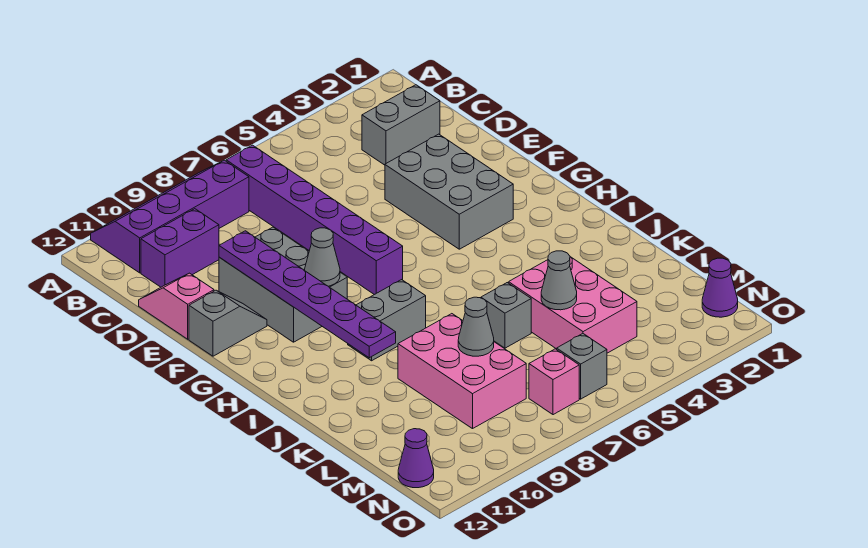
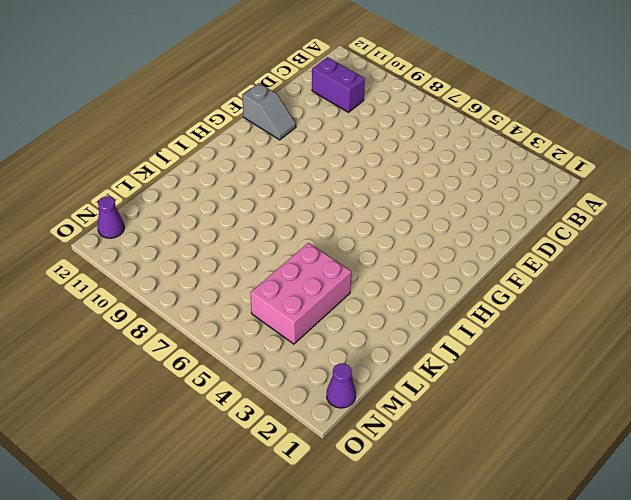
none -> purple slope A8:B11 level 1 top B
none -> purple brick B7:G7 level 1
none -> grey brick C2:C3 level 1

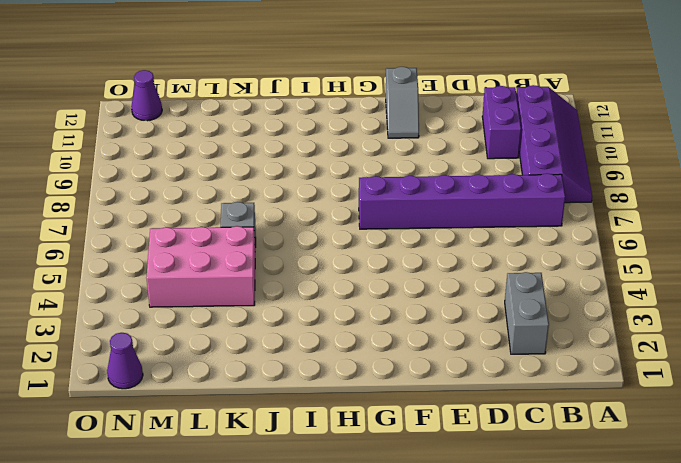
none -> pink slope D12:E12 level 1 top E
none -> grey brick E3:G4 level 1
none -> grey brick E9:G10 level 1

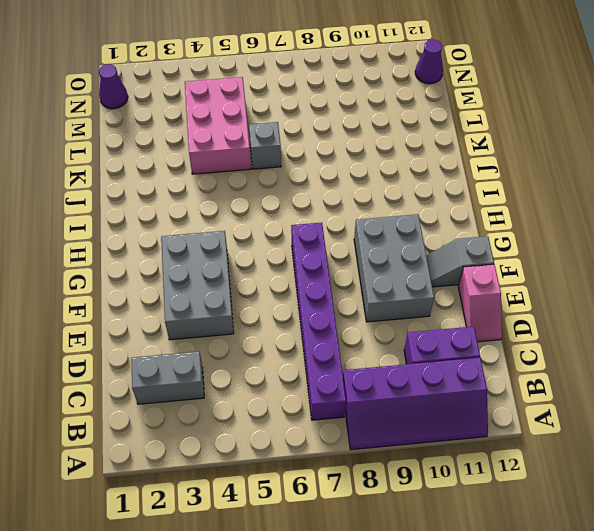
none -> grey brick I8:I9 level 1
none -> pink brick K8:M9 level 1
none -> grey brick N6 level 1

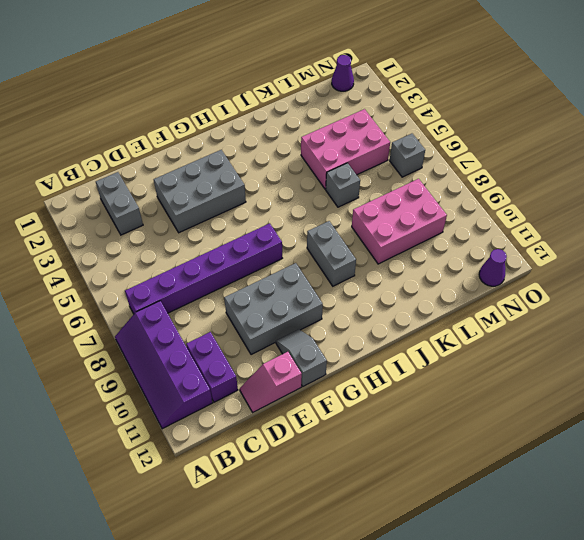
none -> pink brick N7 level 1
none -> purple plate E10:J10 level 2
none -> grey cone G9 level 2

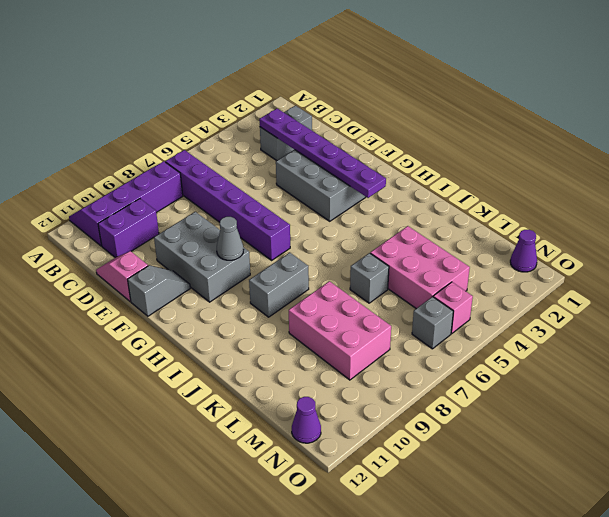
purple plate C3:H3 level 2 -> purple plate E10:J10 level 2
pink brick N5 level 1 -> pink brick N7 level 1
none -> grey cone L5 level 2
none -> grey cone L8 level 2

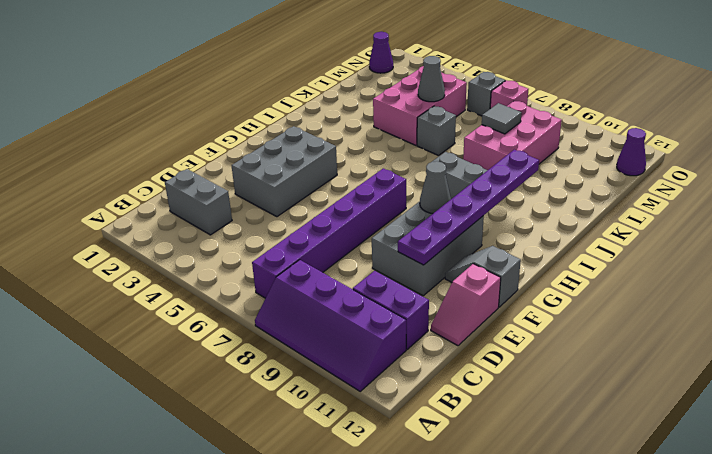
grey tile L8 level 2 -> grey cone L8 level 2

